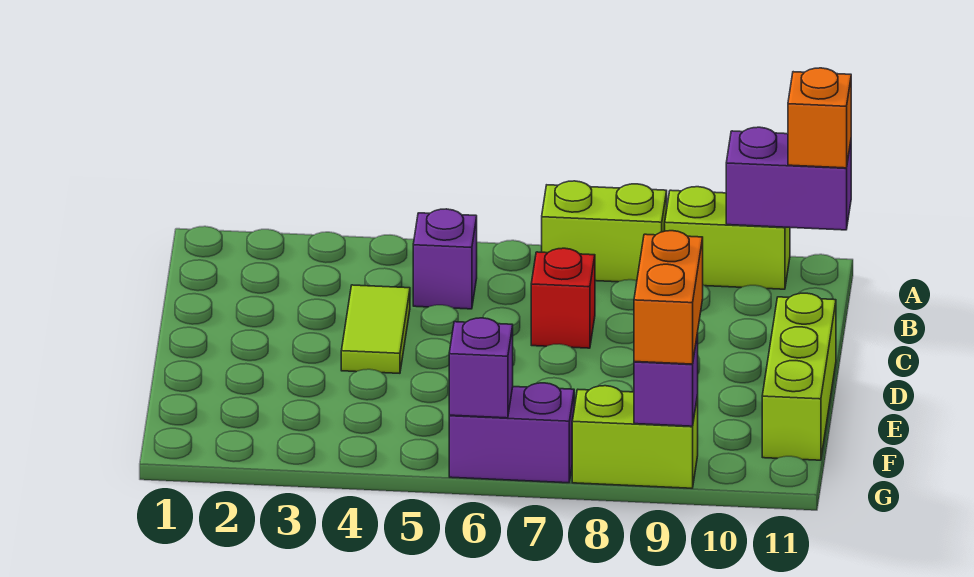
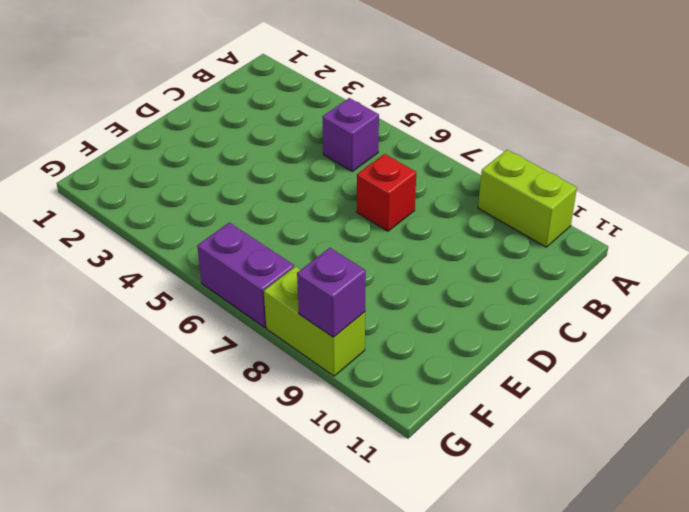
none -> lime brick A7:A8 level 1
none -> lime tile C4:D4 level 1
none -> lime brick D11:F11 level 1

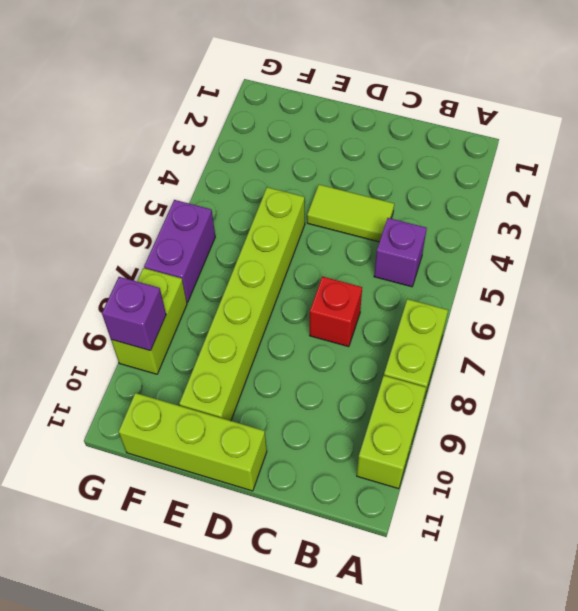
lime brick E5:E10 level 1 -> none
none -> purple brick A10:A11 level 2
none -> purple brick G6 level 2
none -> orange brick A11 level 3

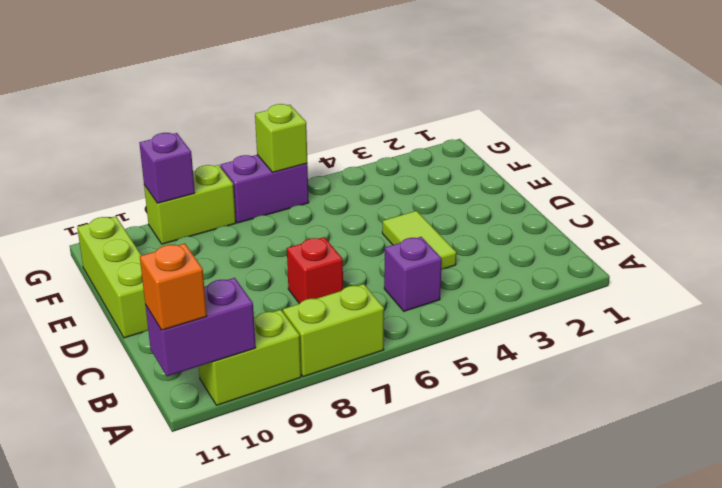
lime brick G6 level 2 -> purple brick G6 level 2
none -> orange brick F9:G9 level 3

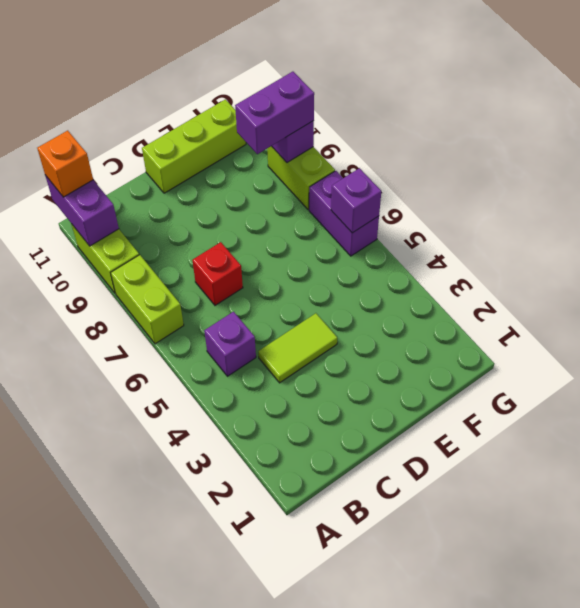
purple brick F9:G9 level 3 -> orange brick F9:G9 level 3

